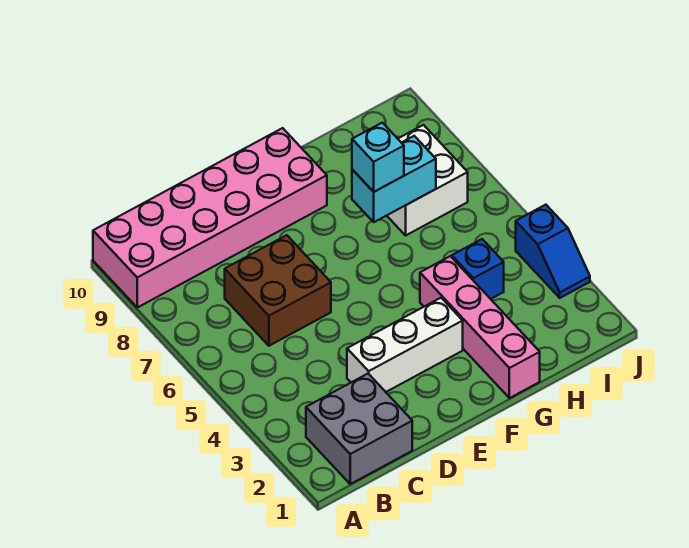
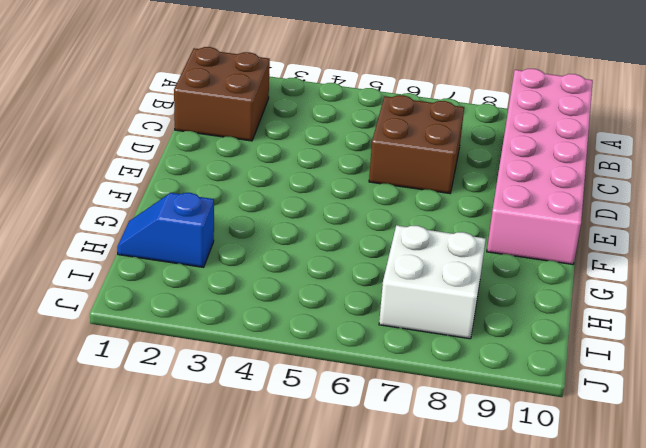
brown brick B1:C2 level 1 -> grey brick B1:C2 level 1
blue slope H1:H2 level 1 top 2 -> blue slope J3:J4 level 1 top 4
none -> white brick D3:F3 level 1
none -> pink brick G1:G4 level 1

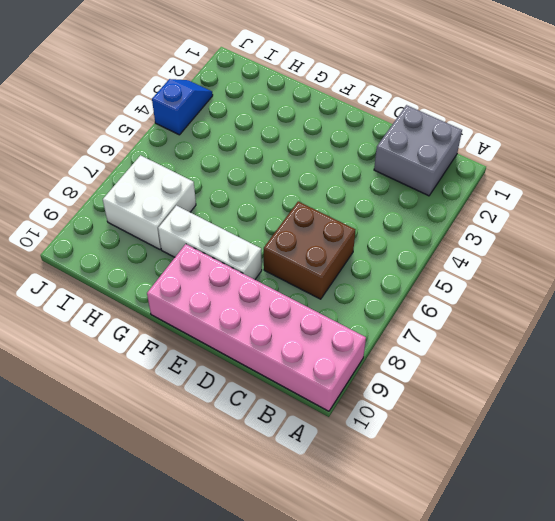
white brick E8:G8 level 1 -> white brick D3:F3 level 1
none -> pink brick G1:G4 level 1
none -> blue brick H4 level 1

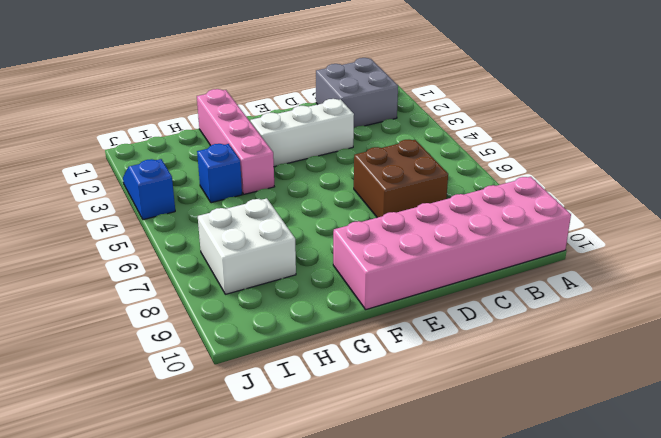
none -> cyan brick G7:H7 level 2
none -> cyan brick G7 level 3

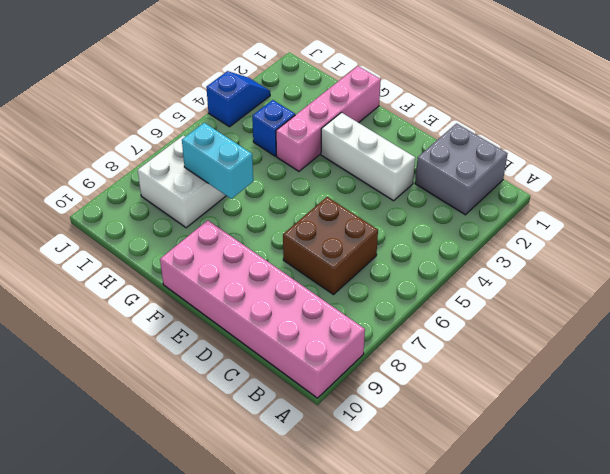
none -> cyan brick G7 level 3

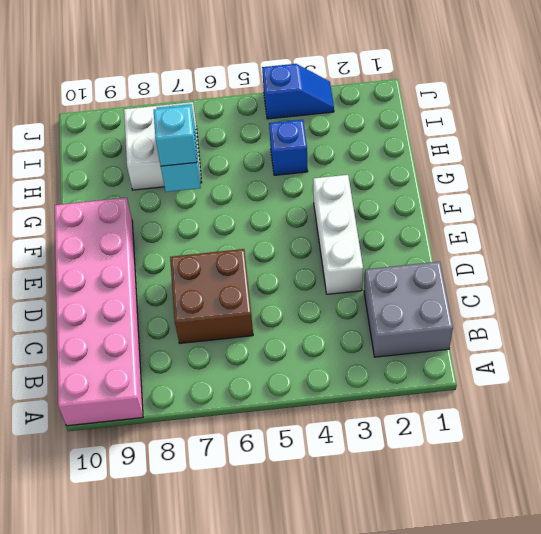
none -> pink brick G1:G4 level 1

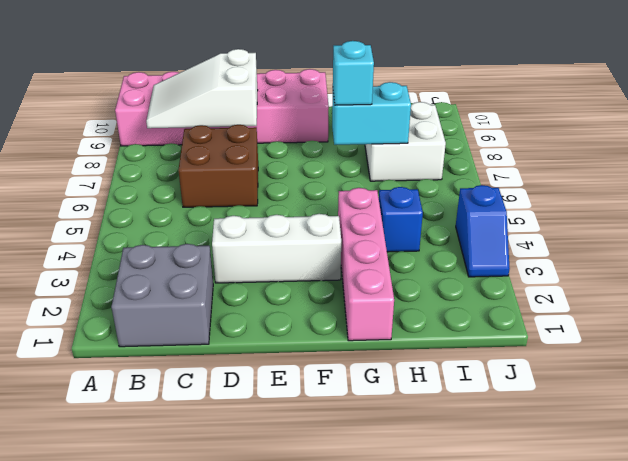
white slope B8:D9 level 2 top D -> none

